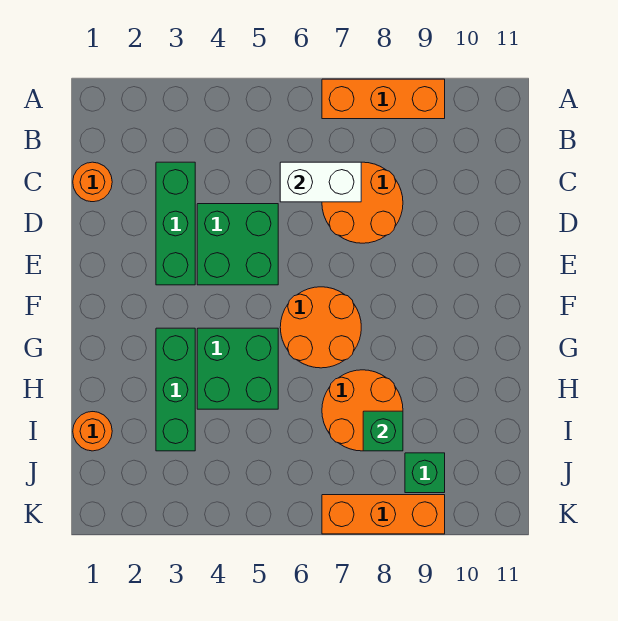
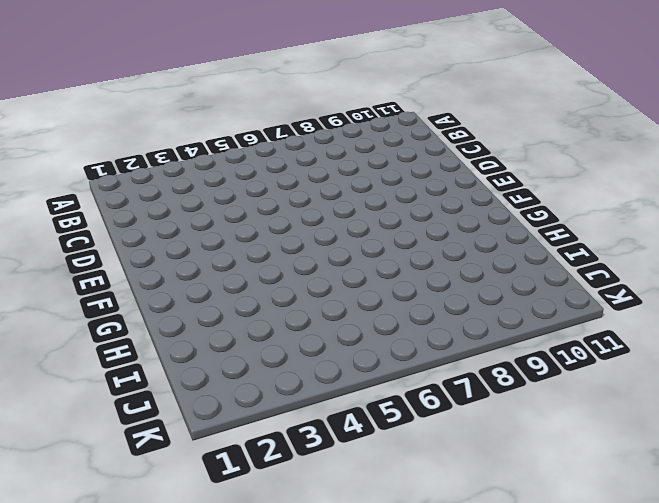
none -> orange brick A7:A9 level 1
none -> orange round brick C1 level 1
none -> green brick C3:E3 level 1

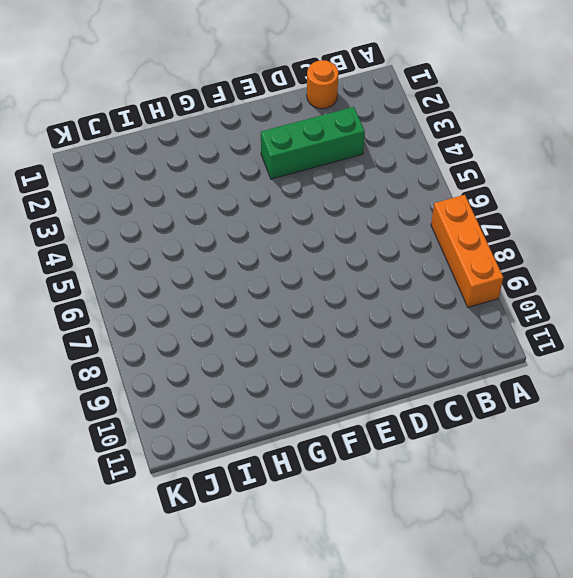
none -> orange round brick C7:D8 level 1
none -> green brick D4:E5 level 1
none -> orange round brick F6:G7 level 1

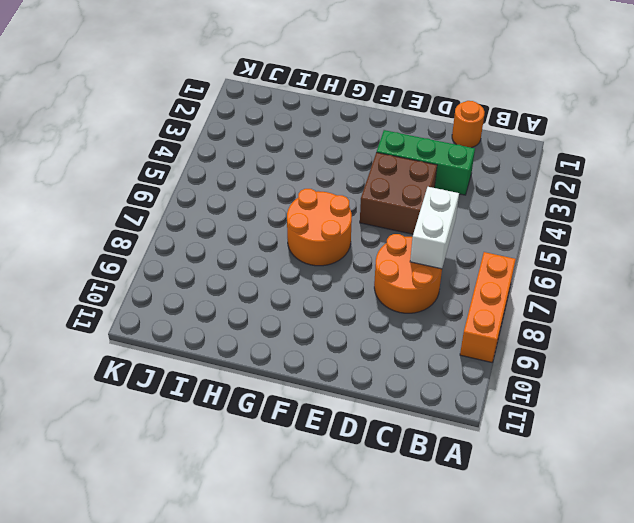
brown brick D4:E5 level 1 -> green brick D4:E5 level 1
none -> green brick G3:I3 level 1
none -> green brick G4:H5 level 1
none -> orange round brick H7:I8 level 1

